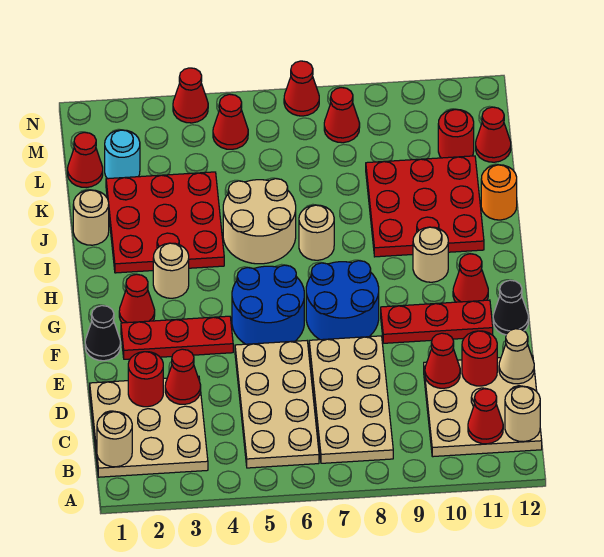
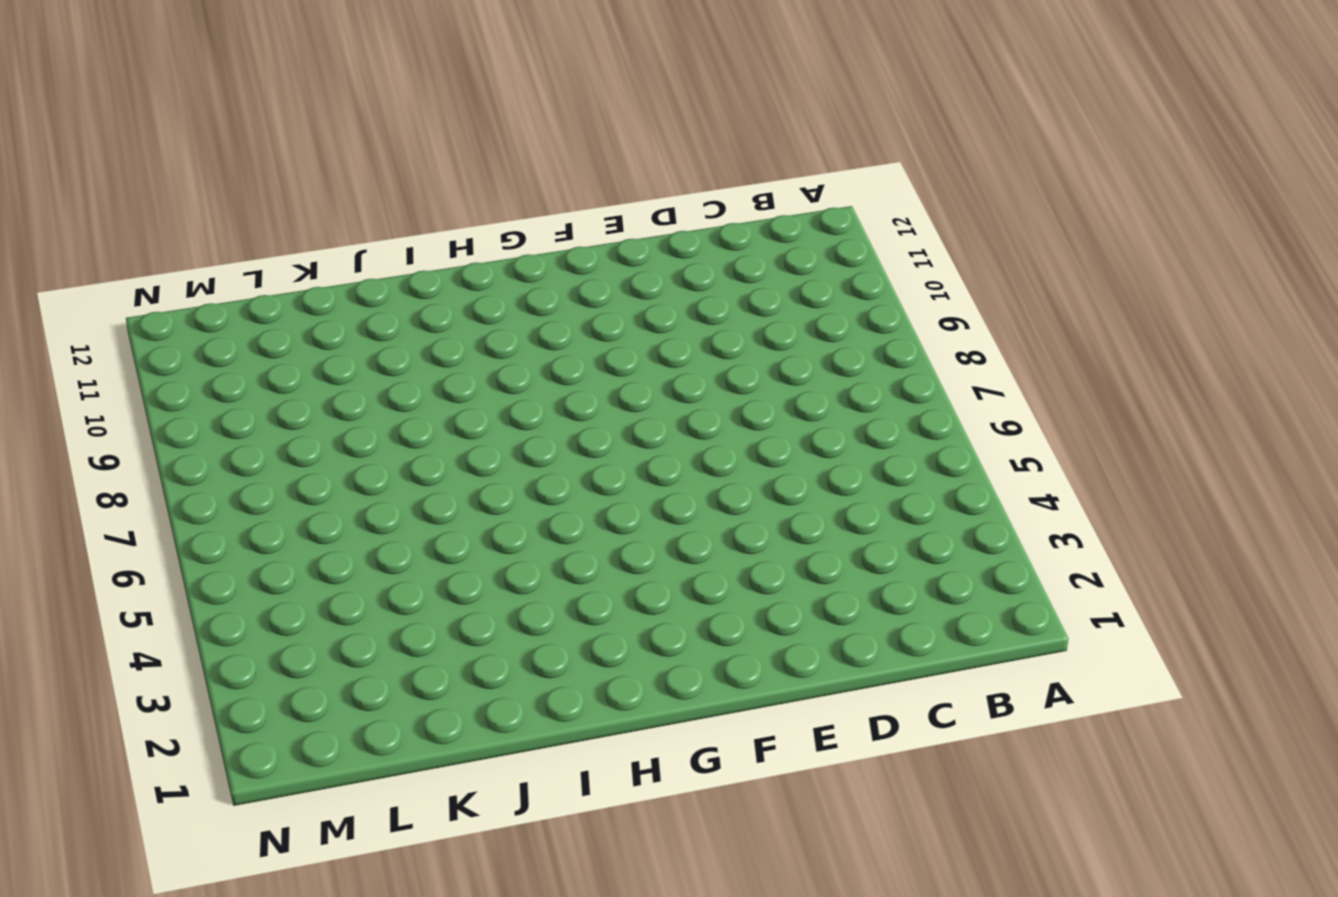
none -> tan plate B1:D3 level 1
none -> tan plate B5:E6 level 1
none -> tan plate B7:E8 level 1
none -> tan plate B10:D12 level 1

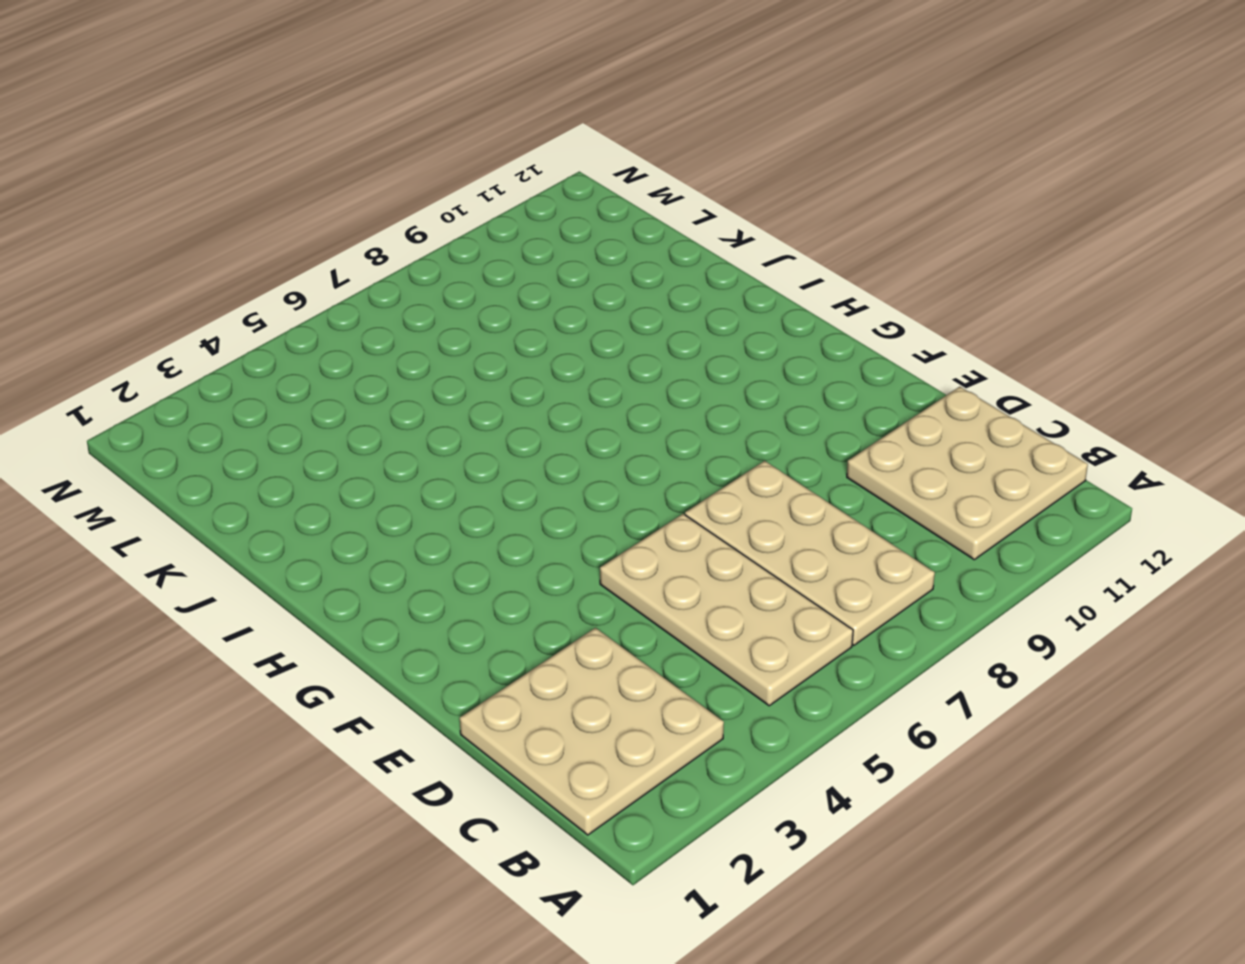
none -> black cone F1 level 1
none -> red plate F2:F4 level 1
none -> blue round brick F5:G6 level 1
none -> blue round brick F7:G8 level 1

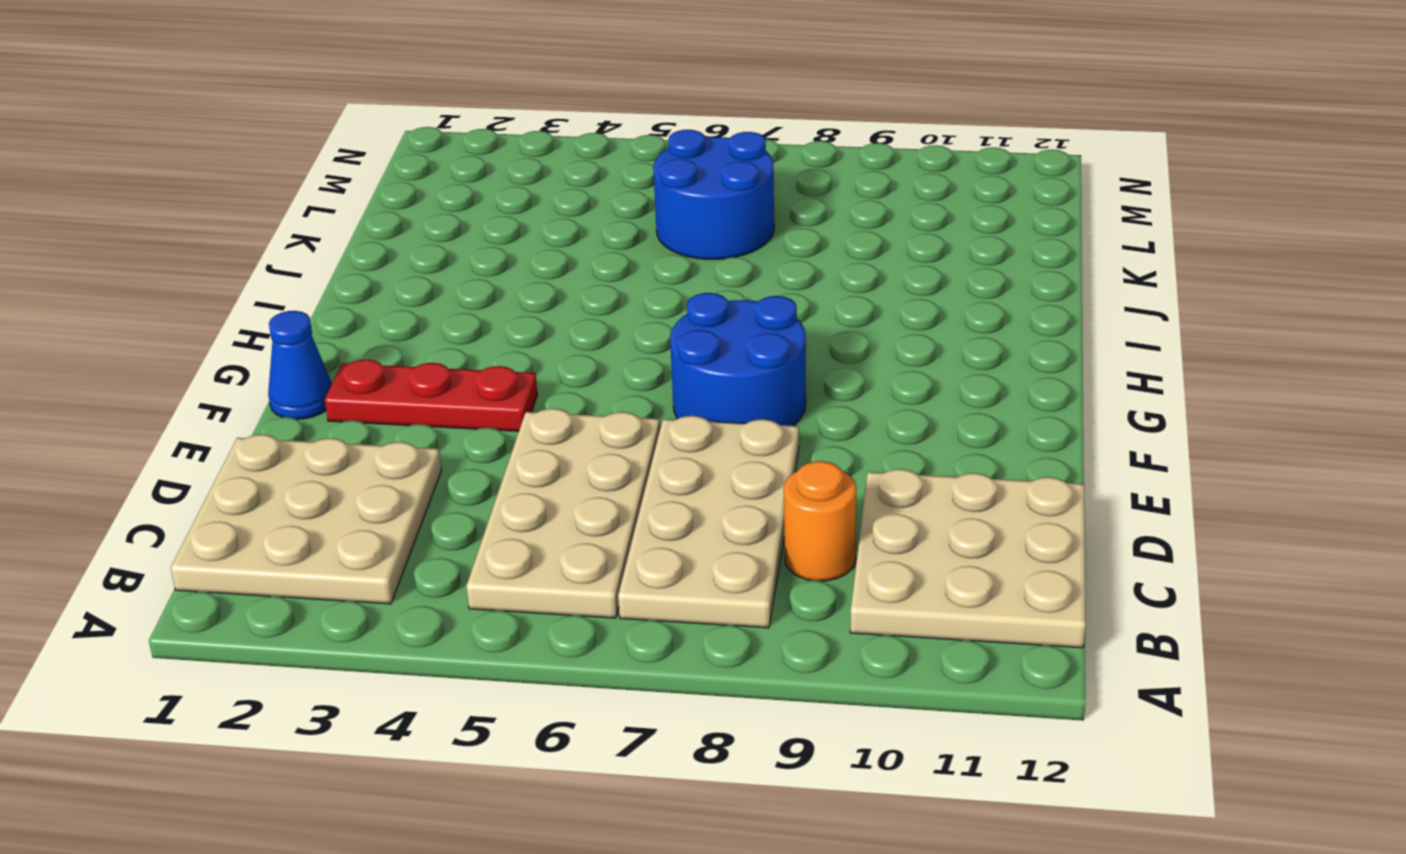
orange round brick C9 level 1 -> orange round brick J12 level 1
blue cone F1 level 1 -> black cone F1 level 1
blue round brick K6:L7 level 1 -> blue round brick F5:G6 level 1
none -> red plate F9:F11 level 1
none -> black cone F12 level 1
none -> red cone G2 level 1
none -> red cone G11 level 1

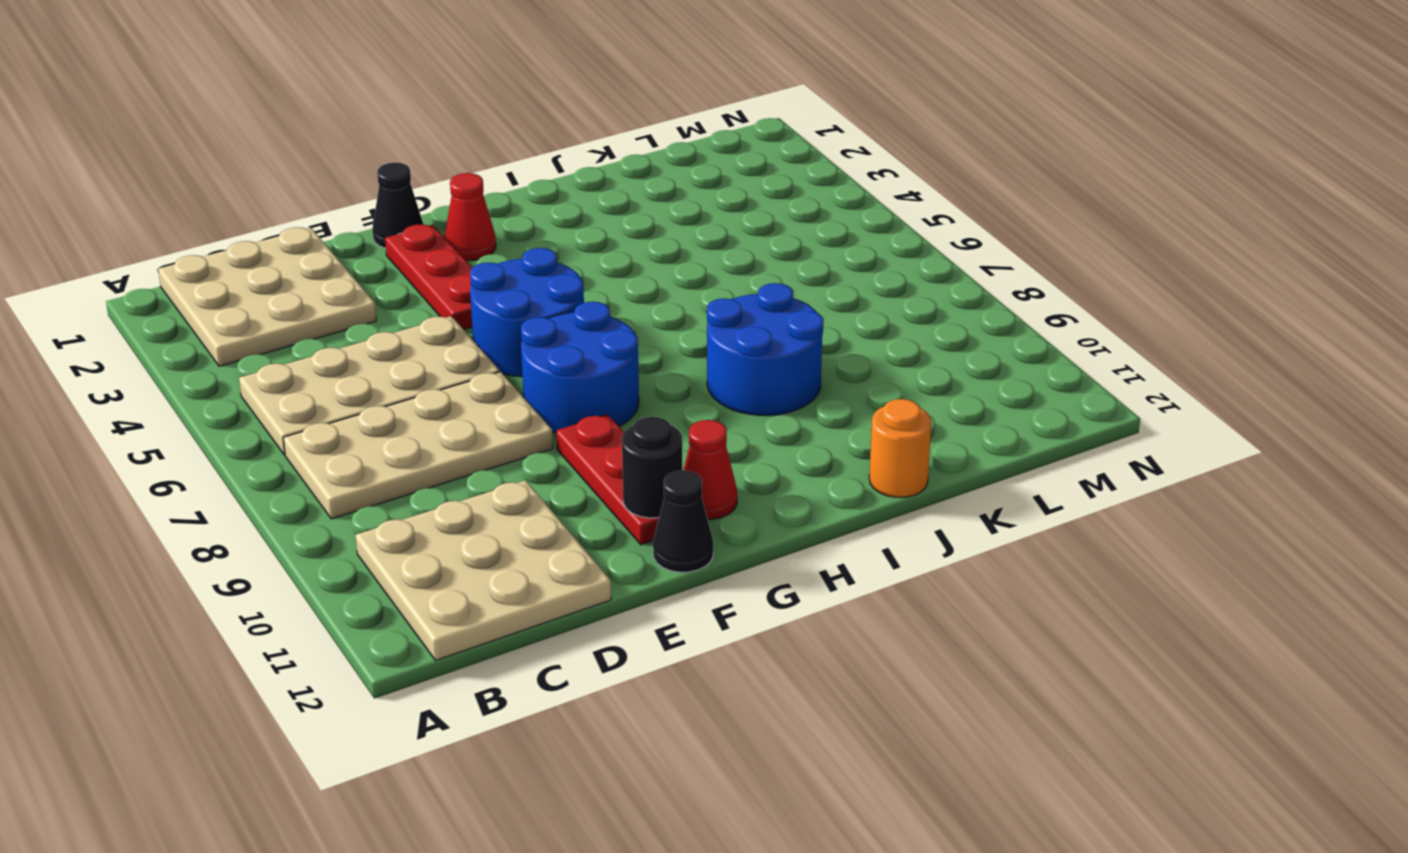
black round brick F11 level 2 -> none
blue round brick I8:J9 level 1 -> red plate I9:K11 level 1
none -> tan round brick H3 level 1
none -> tan round brick H10 level 1
none -> red plate I2:K4 level 1
none -> tan round brick I5:J6 level 1

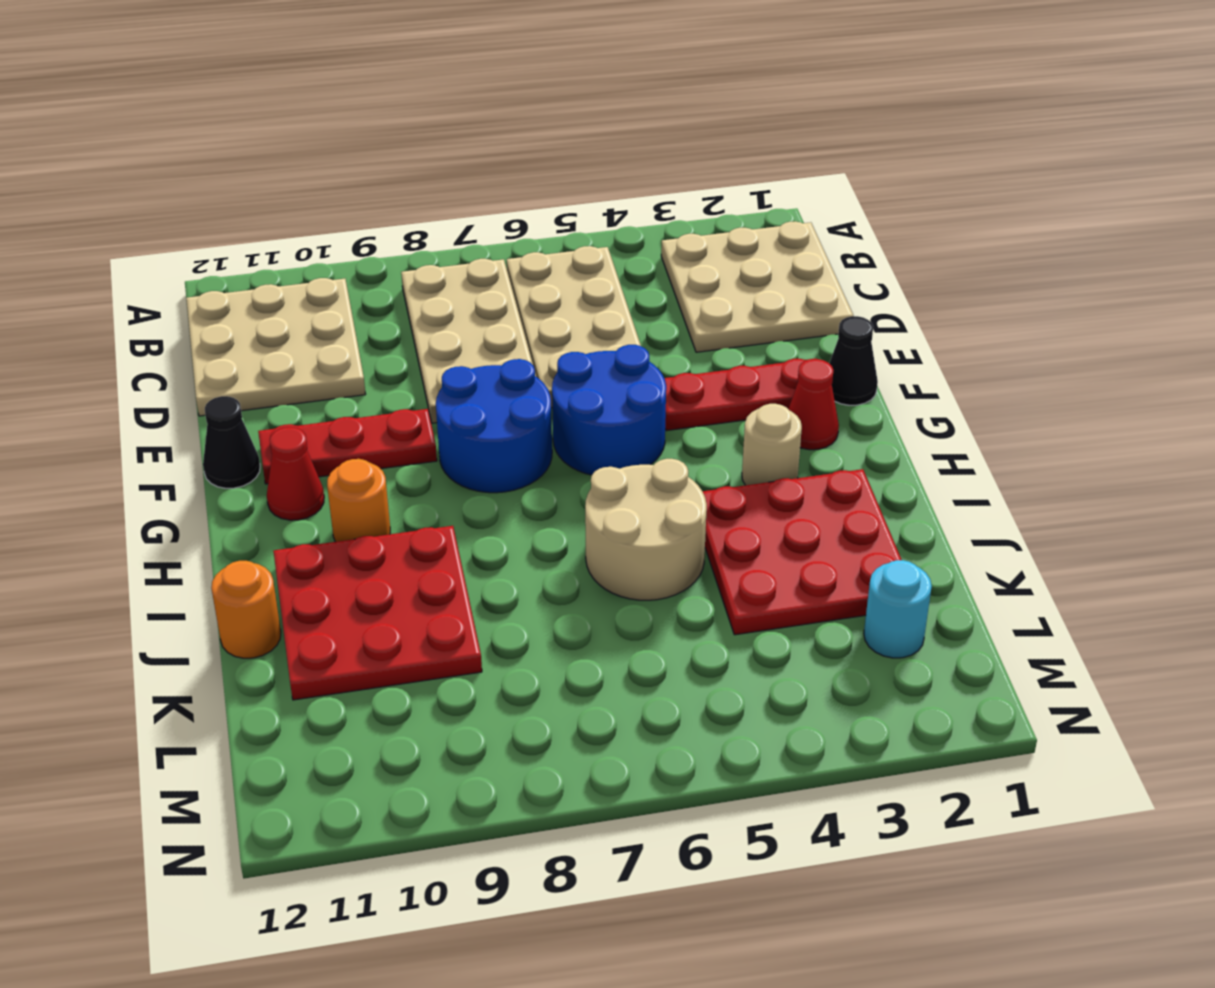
orange round brick H10 level 1 -> tan round brick H10 level 1
none -> tan round brick I7 level 1
none -> tan round brick J1 level 1
none -> red cone L1 level 1
none -> red round brick L11 level 1

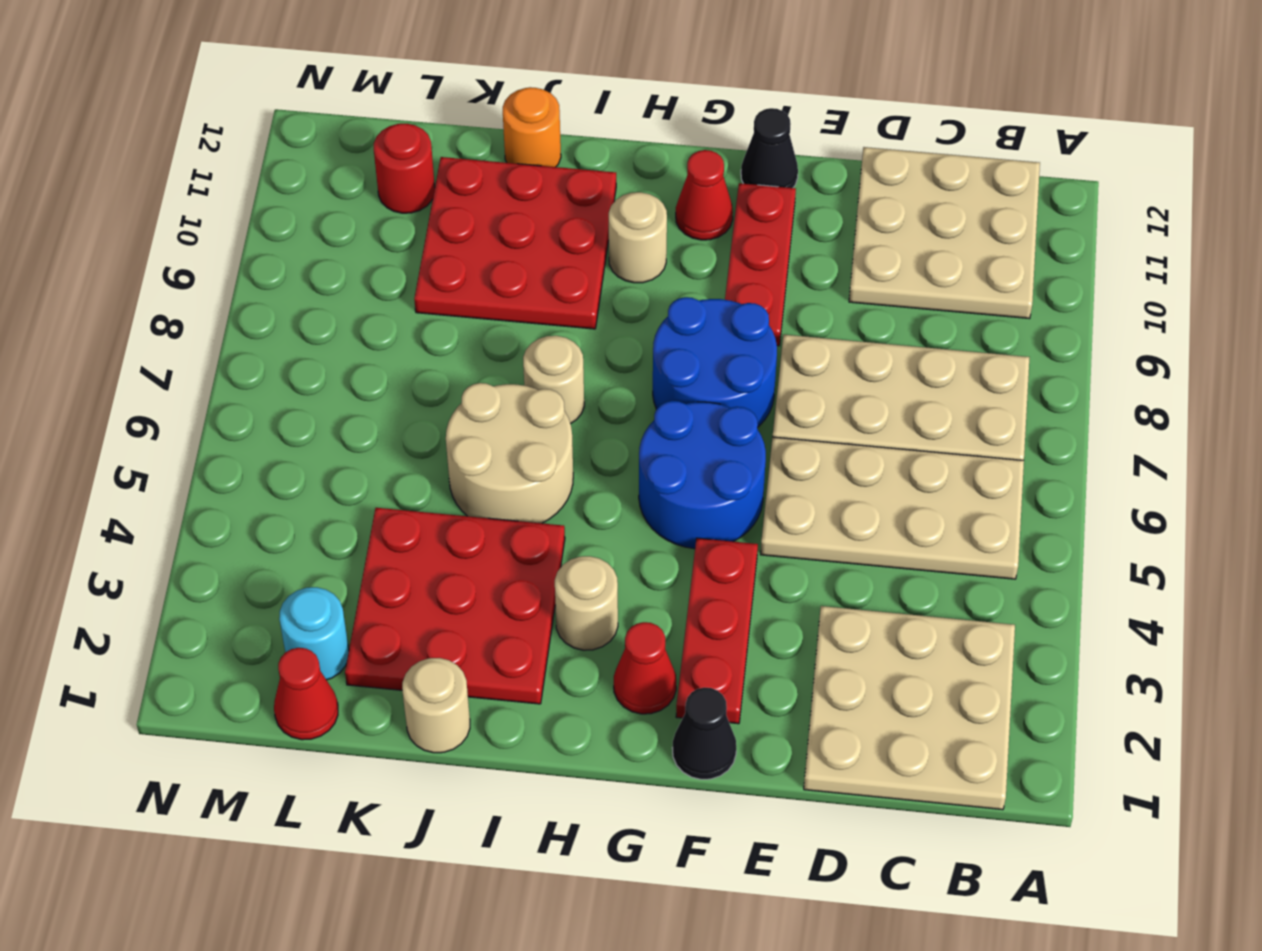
none -> red cone L12 level 1
none -> red cone M5 level 1
none -> red cone M8 level 1
none -> red cone N4 level 1

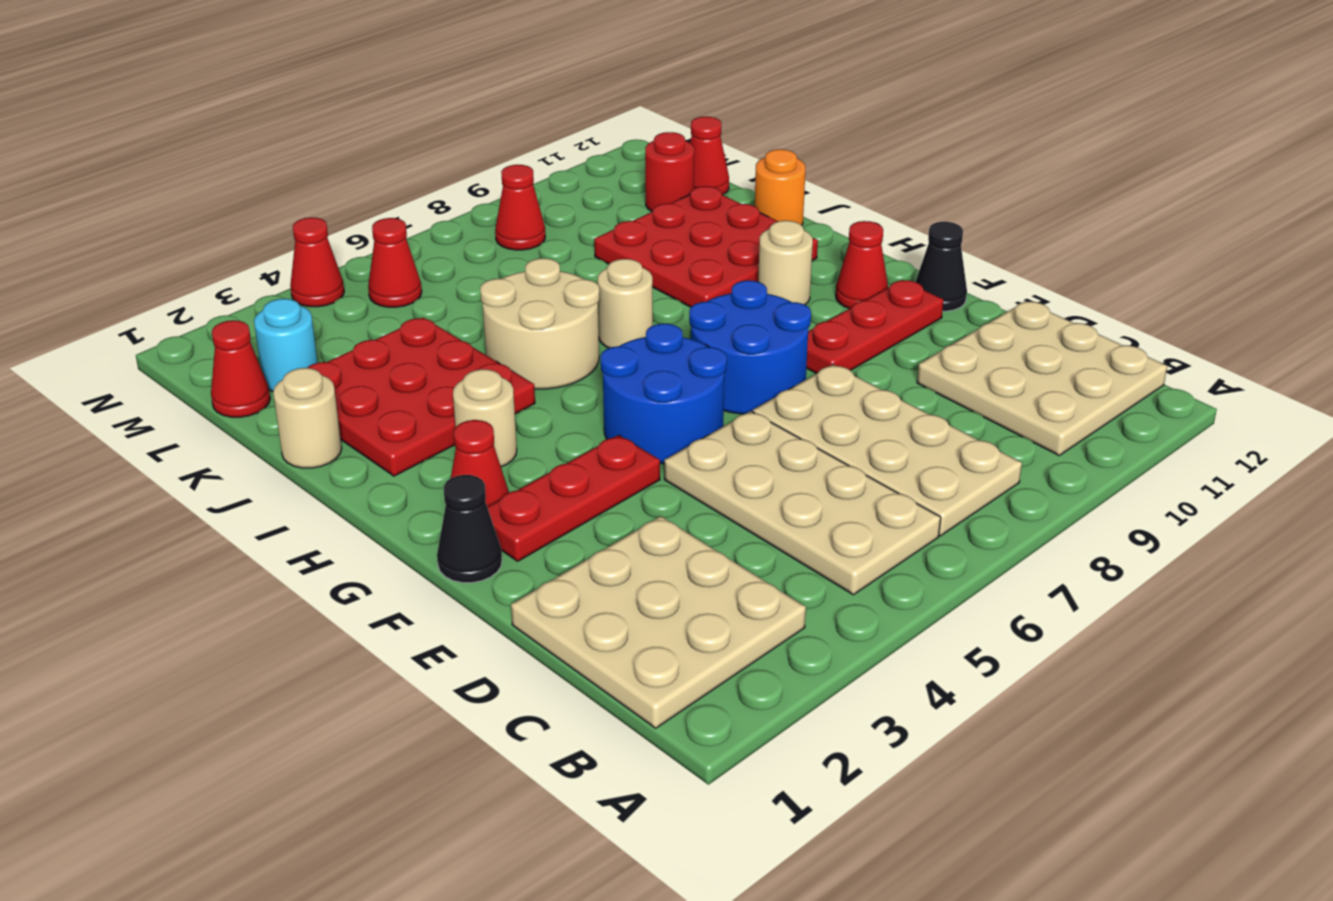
none -> red cone N7 level 1
none -> tan round brick B1 level 2
none -> red cone B11 level 2
none -> tan round brick B12 level 2

